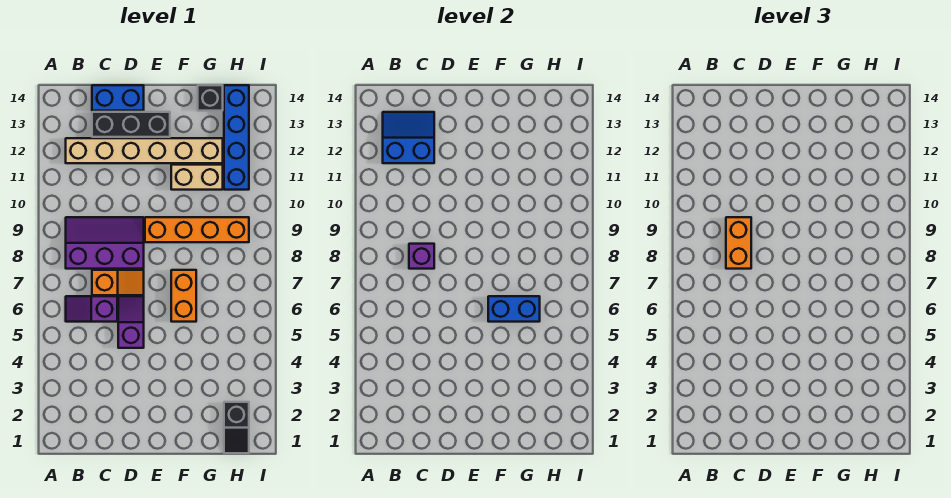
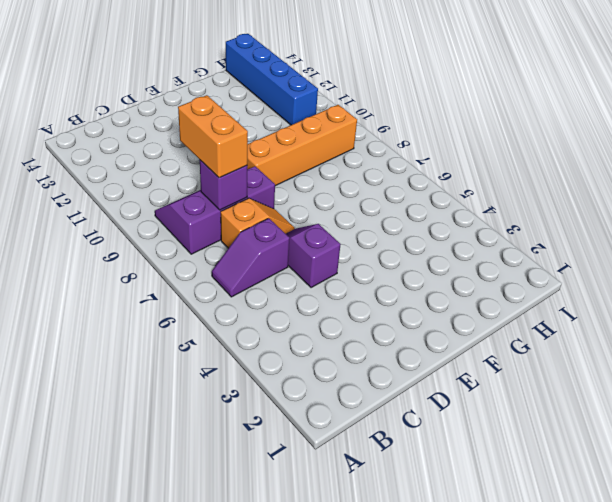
none -> tan brick B12:G12 level 1
none -> black brick C13:E13 level 1
none -> blue brick C14:D14 level 1

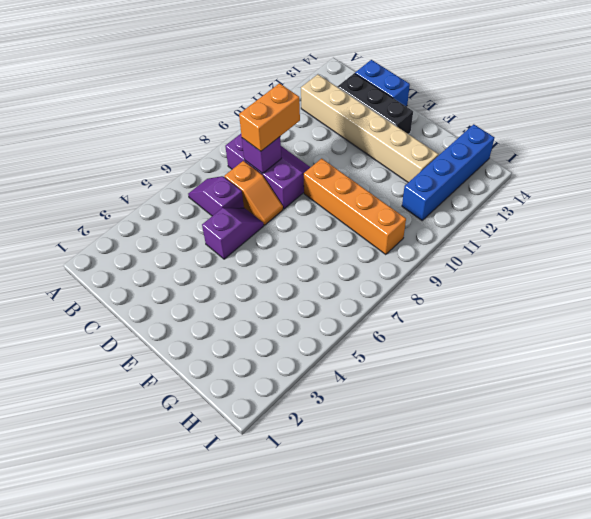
none -> orange brick F6:F7 level 1
none -> tan brick F11:G11 level 1
none -> black brick G14 level 1

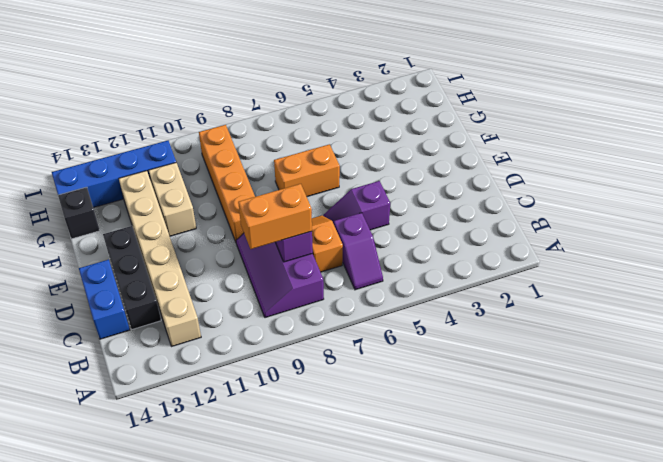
none -> black slope H1:H2 level 1 top 2
none -> blue slope B12:C13 level 2 top 12
none -> blue brick F6:G6 level 2

